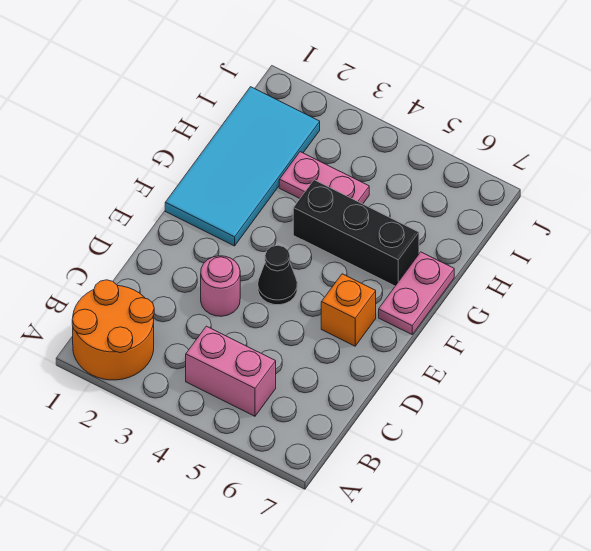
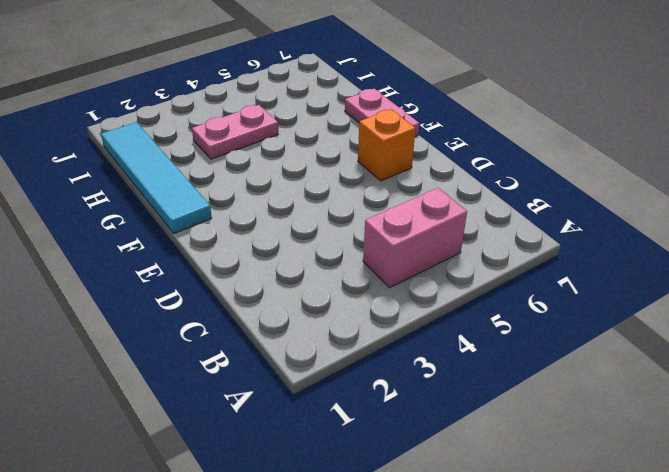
cyan tile F1:I1 level 1 -> cyan tile F1:I2 level 1
none -> orange round brick A1:B2 level 1
none -> pink round brick D3 level 1

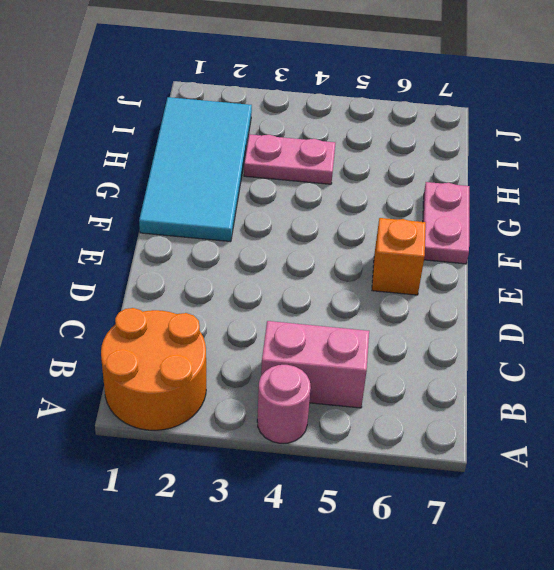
pink round brick A4 level 1 -> pink round brick D3 level 1
none -> black cone E4 level 1
none -> black brick G4:G6 level 1

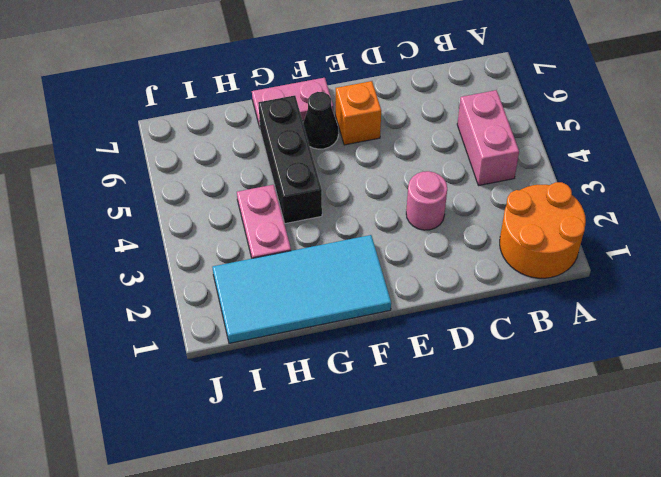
black cone F6 level 1 -> black cone E4 level 1

